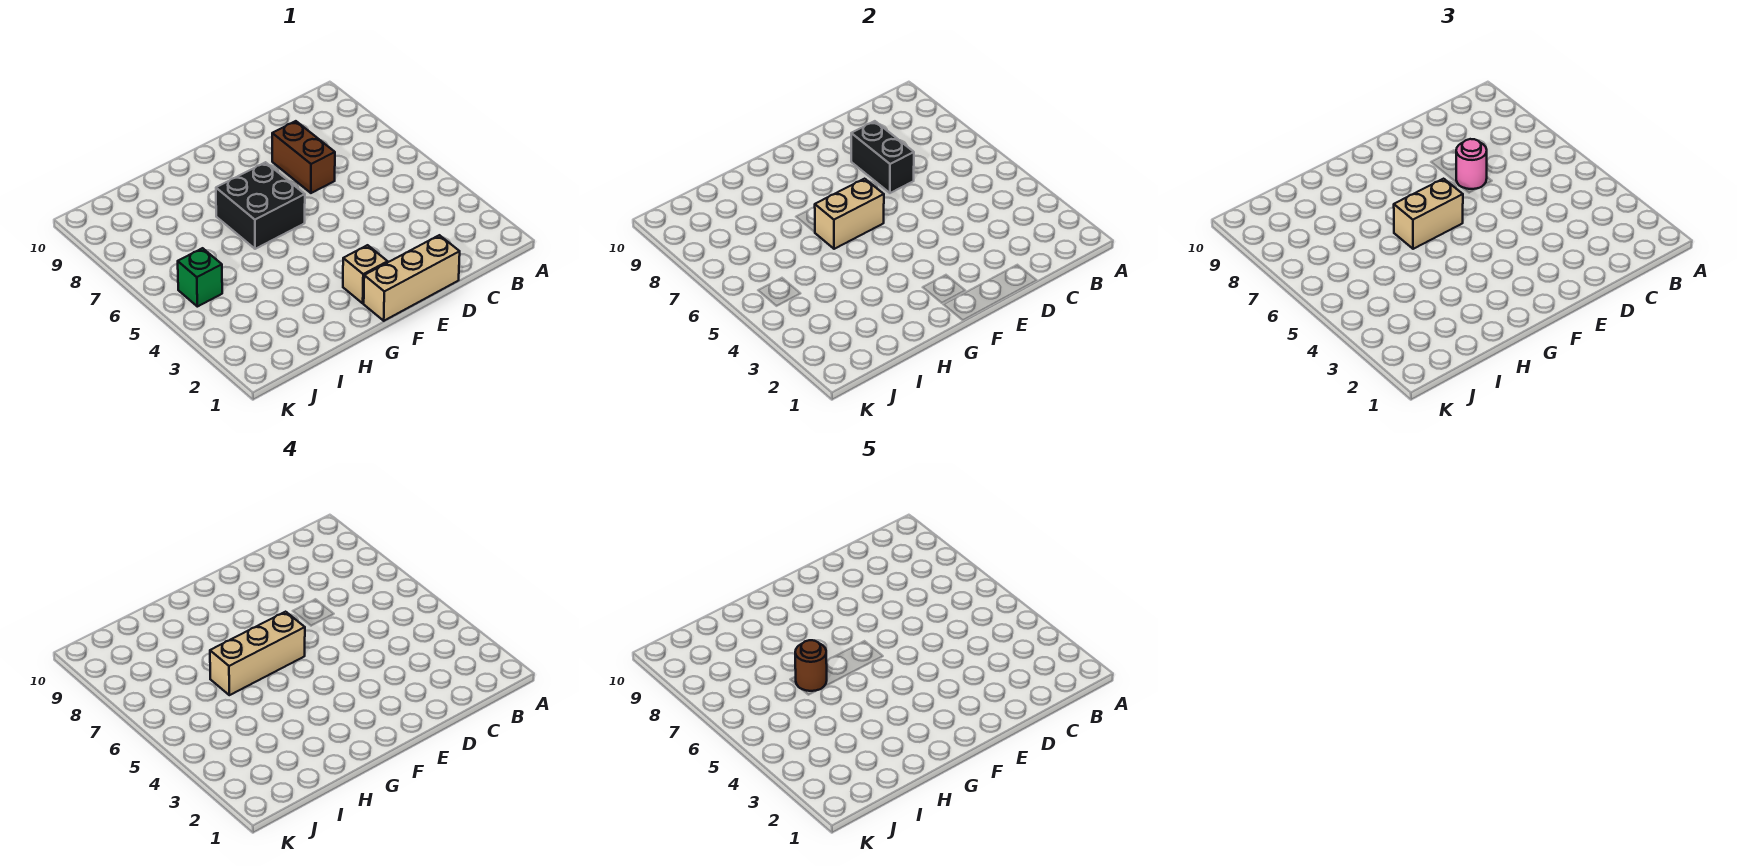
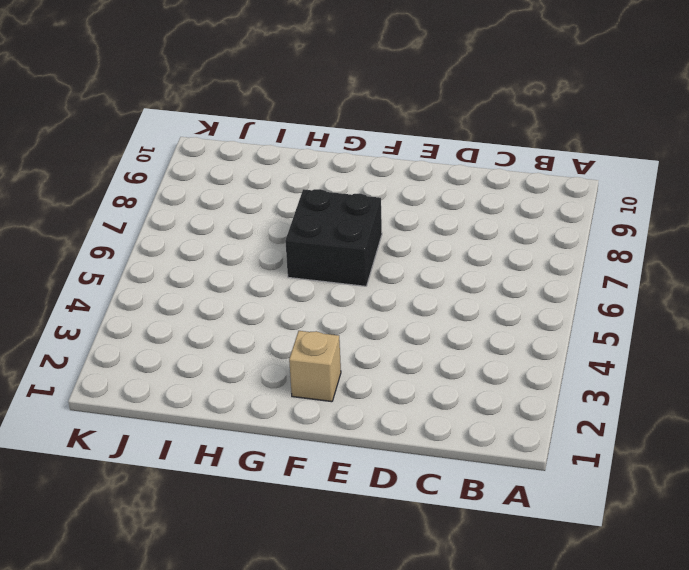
none -> tan brick D1:F1 level 1
none -> brown brick D7:D8 level 1

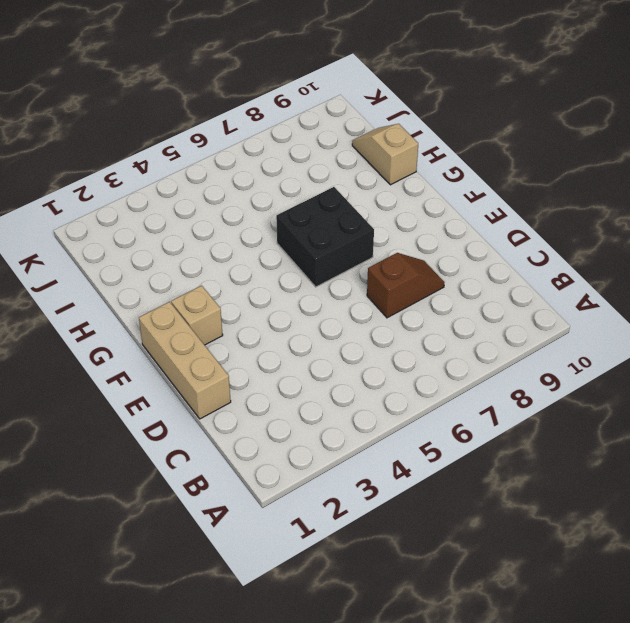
brown slope D7:D8 level 1 top 7 -> brown brick D7:D8 level 1
tan slope H10:I10 level 1 top H -> none
none -> green brick J5 level 1
none -> black brick D7:D8 level 2

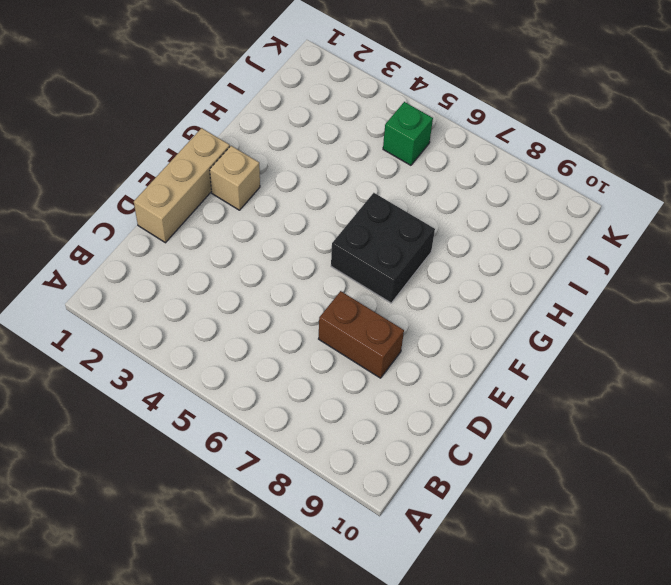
none -> black brick D7:D8 level 2
none -> tan brick F6:G6 level 2

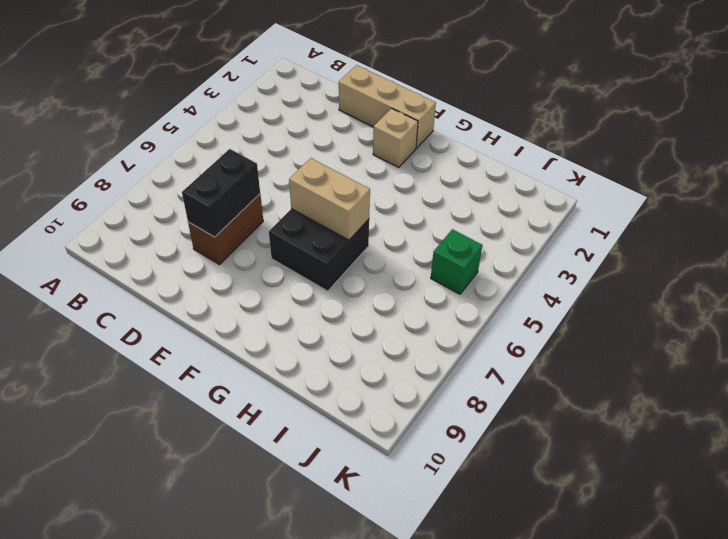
none -> pink round brick D7 level 3
none -> tan brick F6:G6 level 3

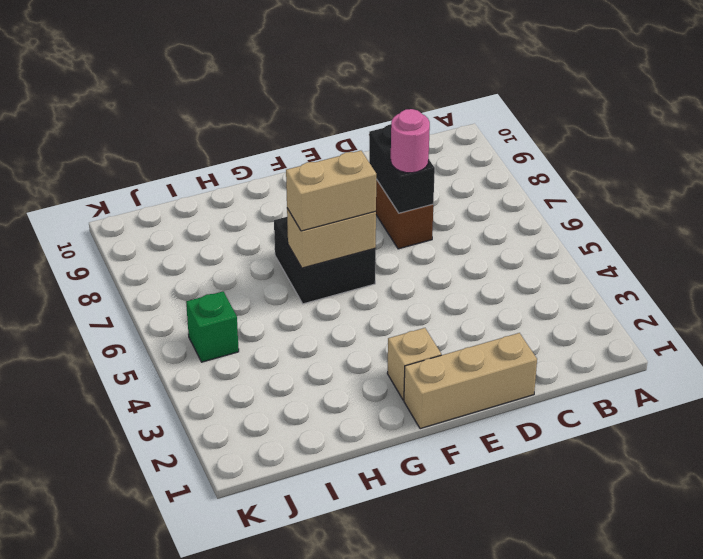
none -> tan brick F6:H6 level 4
none -> brown round brick H6 level 5

